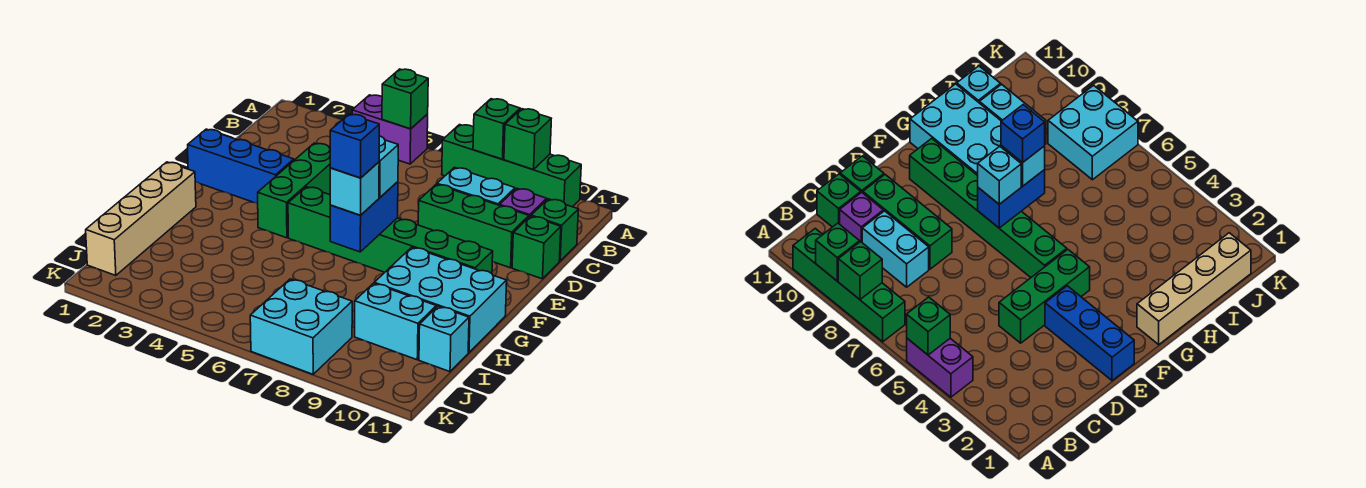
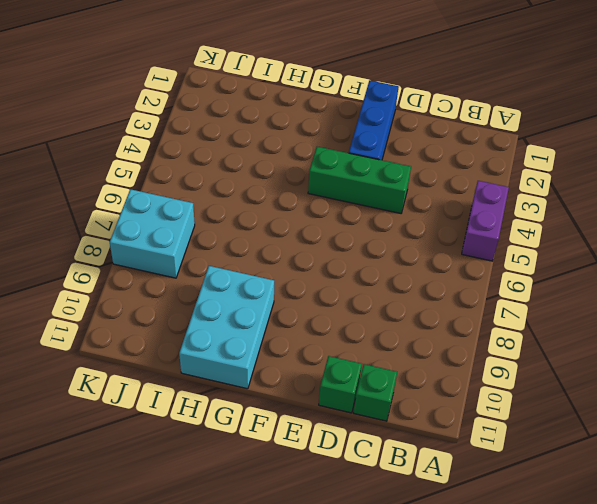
none -> green brick A7:A10 level 1
none -> cyan brick C8:C9 level 1
none -> purple brick C10 level 1

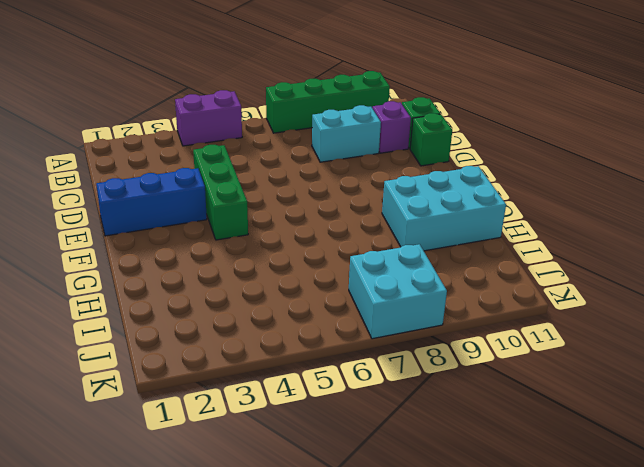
none -> green brick D8:D10 level 1
none -> green brick F5:F10 level 1
none -> tan brick G1:J1 level 1

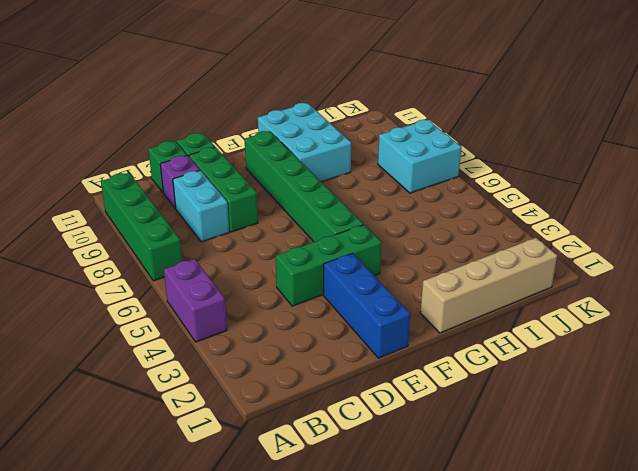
none -> cyan brick I9:I10 level 1
none -> cyan brick I11 level 1
none -> green brick A5 level 2

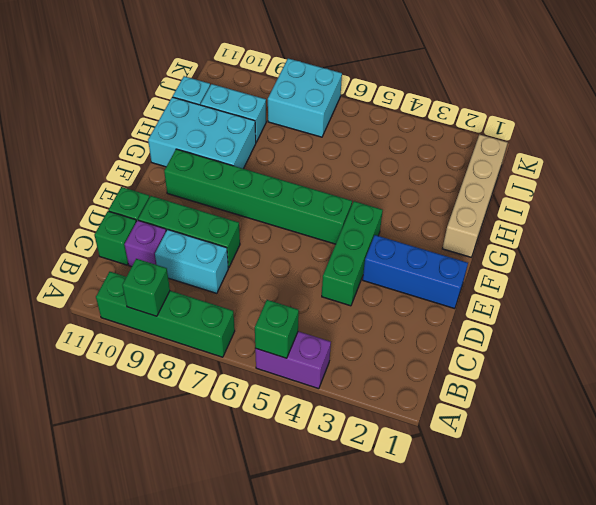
none -> green brick A8 level 2
none -> blue brick F7:G7 level 2
none -> cyan brick F7 level 3

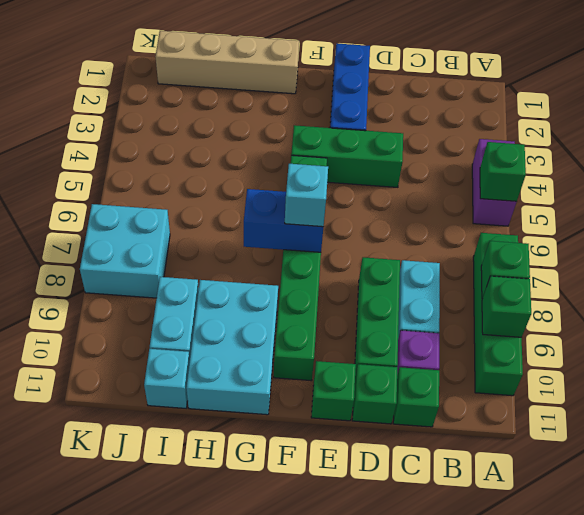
green brick E11 level 1 -> none
none -> cyan brick G7 level 3
none -> blue brick G7 level 4

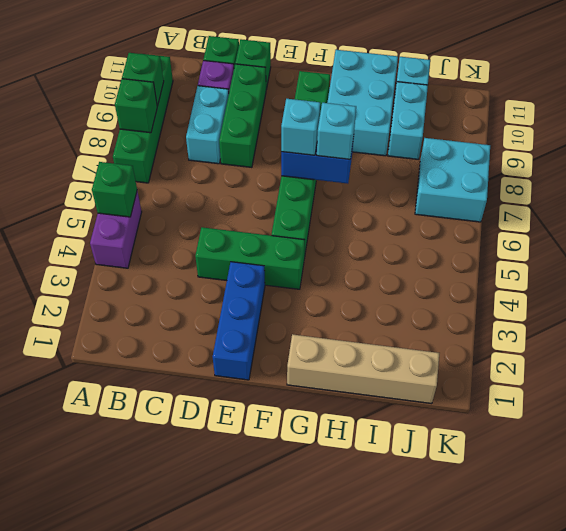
none -> blue brick G7 level 4

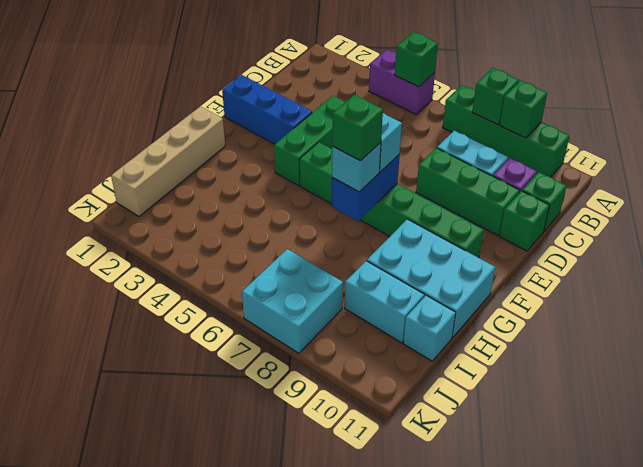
green brick G7 level 4 -> blue brick G7 level 4

